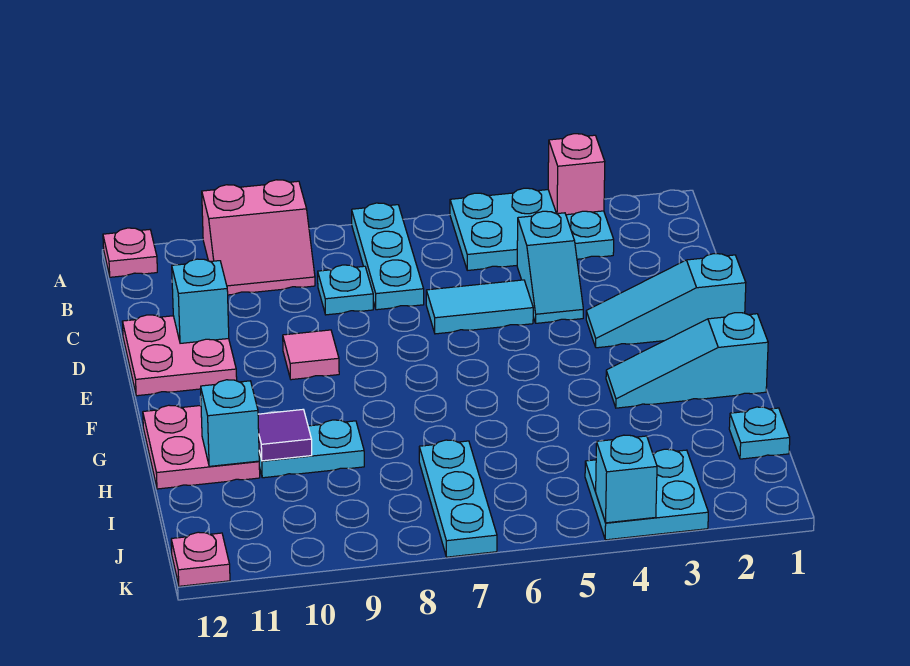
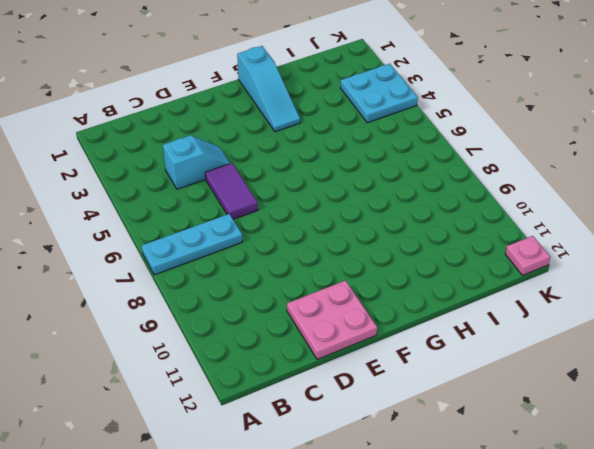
purple tile D5:D6 level 1 -> cyan tile D5:D6 level 1
none -> cyan plate A3:B5 level 1
none -> pink slope A9:B10 level 1 top A
none -> pink plate A12 level 1

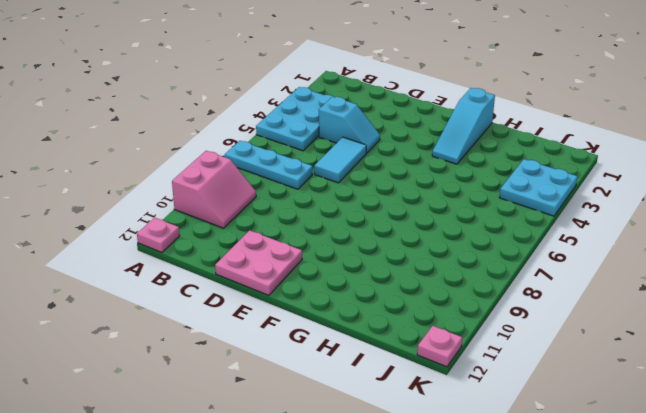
none -> cyan plate C8 level 1
none -> cyan slope E1:E3 level 1 top 1
none -> pink tile E9 level 1

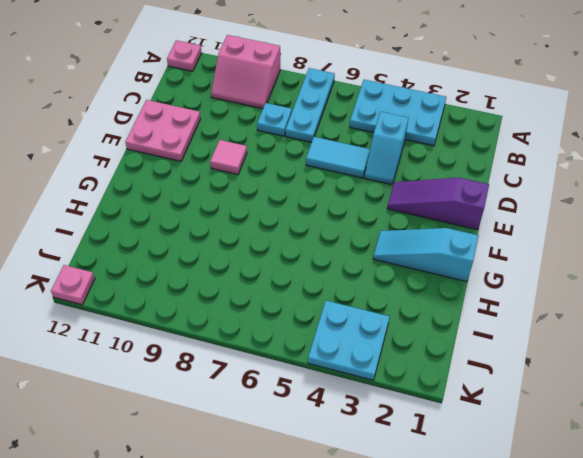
purple slope E1:E3 level 1 top 1 -> cyan slope E1:E3 level 1 top 1
none -> pink plate G11:H12 level 1
none -> cyan plate H9:H10 level 1
none -> cyan plate I1 level 1

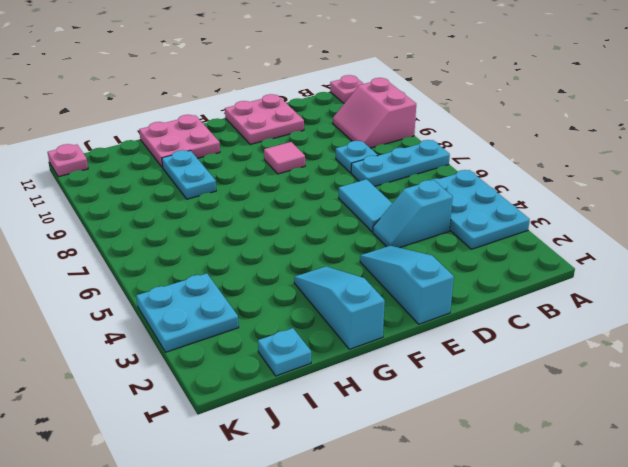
none -> cyan plate I7:K7 level 1
none -> pink brick A3 level 2
none -> cyan brick D11 level 2

